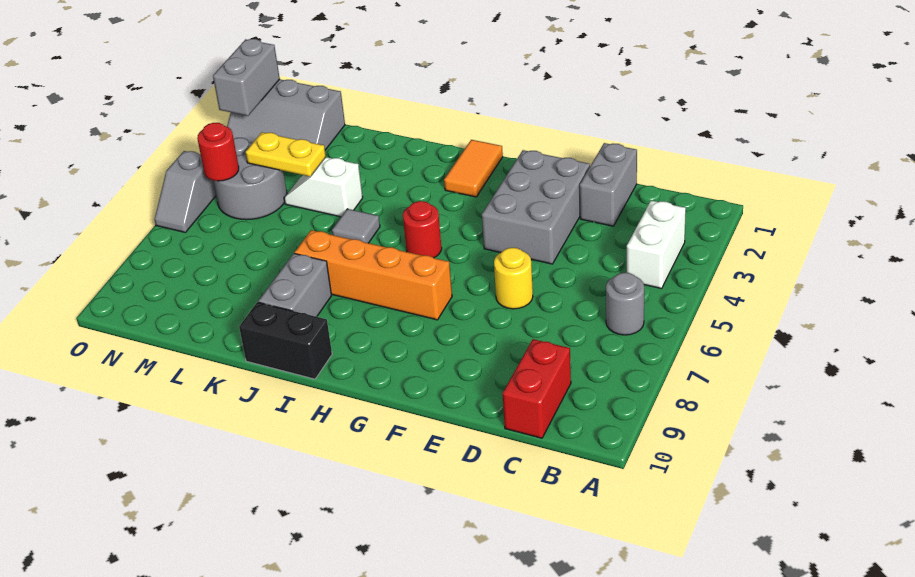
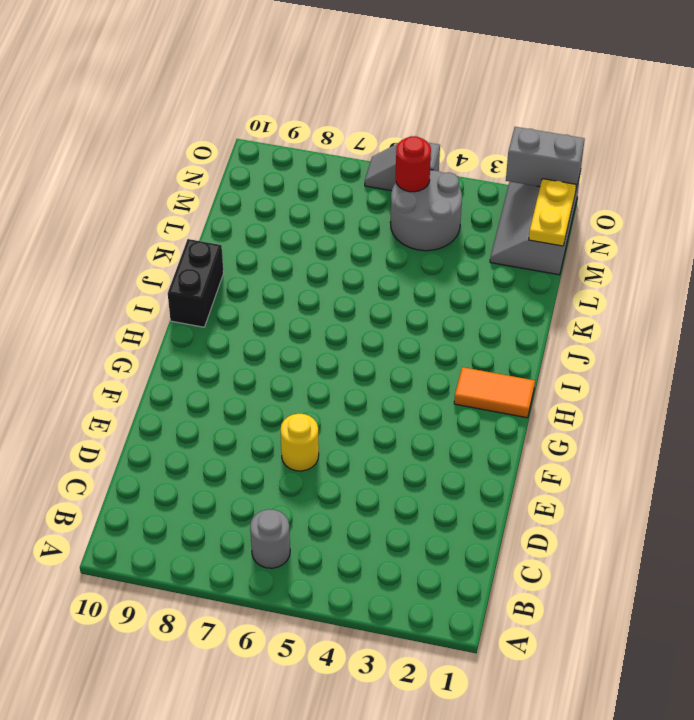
yellow plate M1:N1 level 2 -> yellow plate L4:M4 level 2
none -> white brick B3:B4 level 1
none -> red brick C9:C10 level 1
none -> grey brick D1:D2 level 1

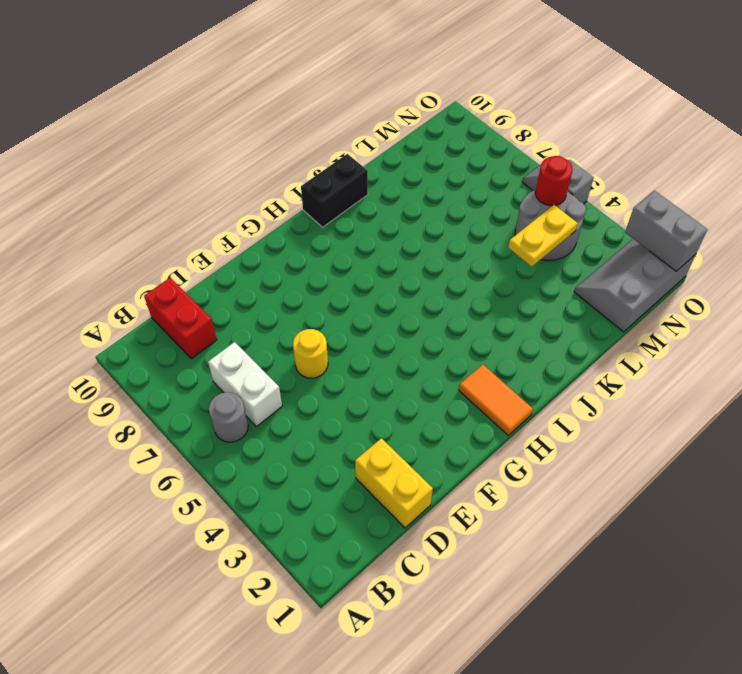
white brick C6:C7 level 1 -> white brick B3:B4 level 1
yellow brick D1:D2 level 1 -> grey brick D1:D2 level 1
none -> grey brick E2:F4 level 1
none -> orange brick G7:J7 level 1
none -> red round brick H5 level 1

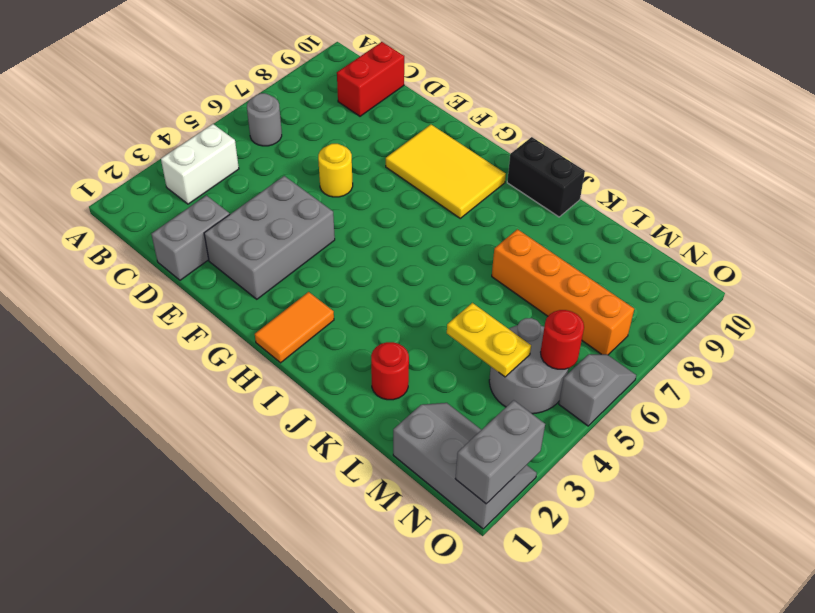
yellow tile F8:H9 level 1 -> none
red round brick K2 level 1 -> red round brick H5 level 1
orange brick K7:N7 level 1 -> orange brick G7:J7 level 1
none -> grey tile J5 level 1
none -> grey brick J8:J9 level 1
none -> white slope K4:L4 level 1 top K

